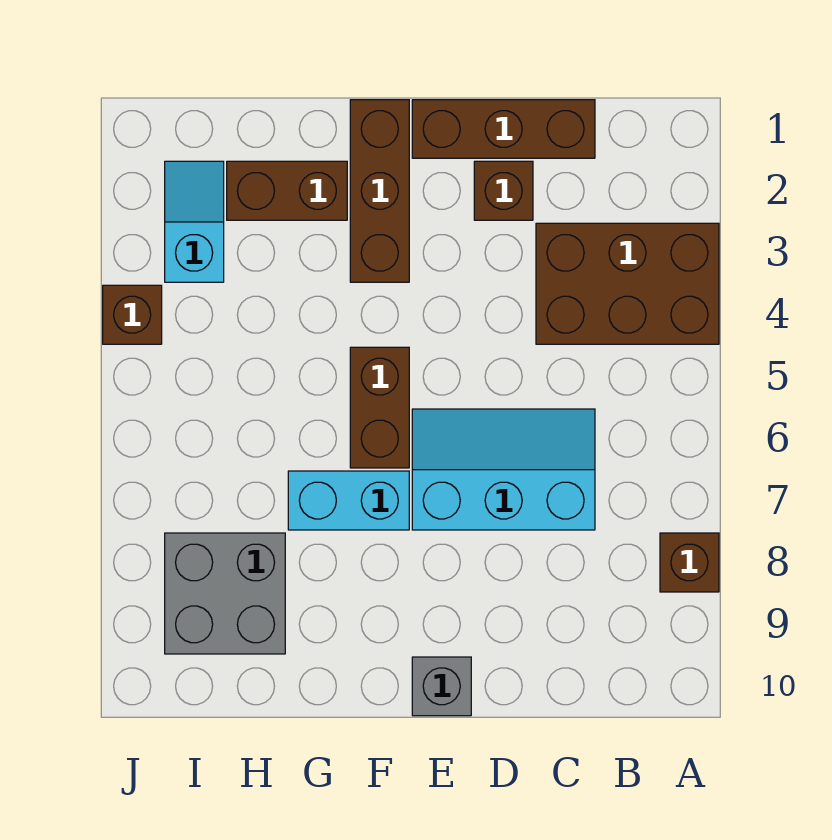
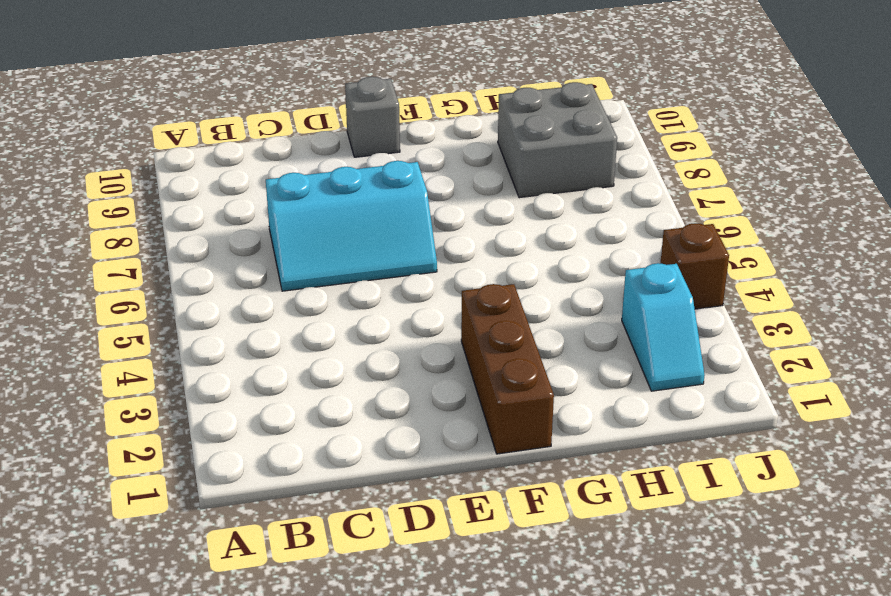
none -> brown brick A3:C4 level 1
none -> brown brick A8 level 1
none -> brown brick C1:E1 level 1

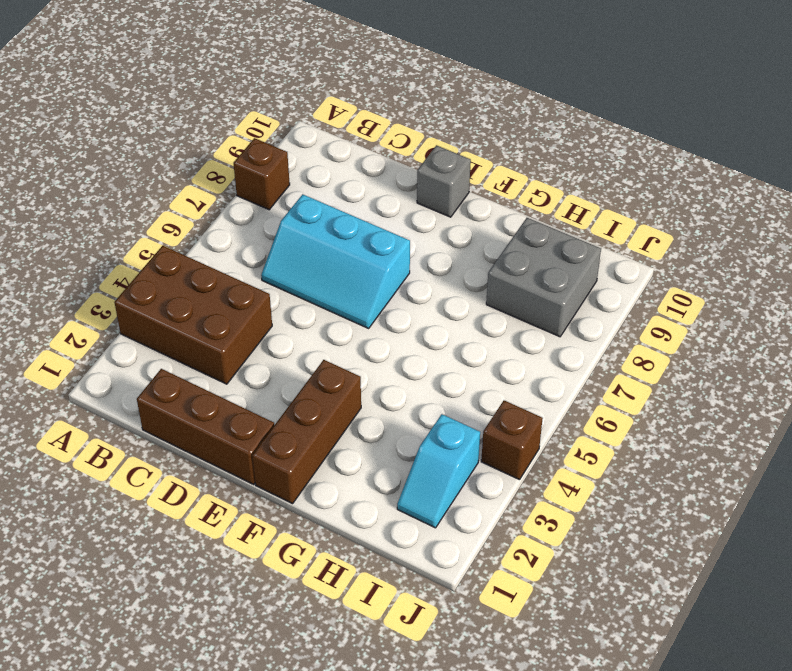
none -> brown brick D2 level 1
none -> brown brick F5:F6 level 1
none -> cyan brick F7:G7 level 1

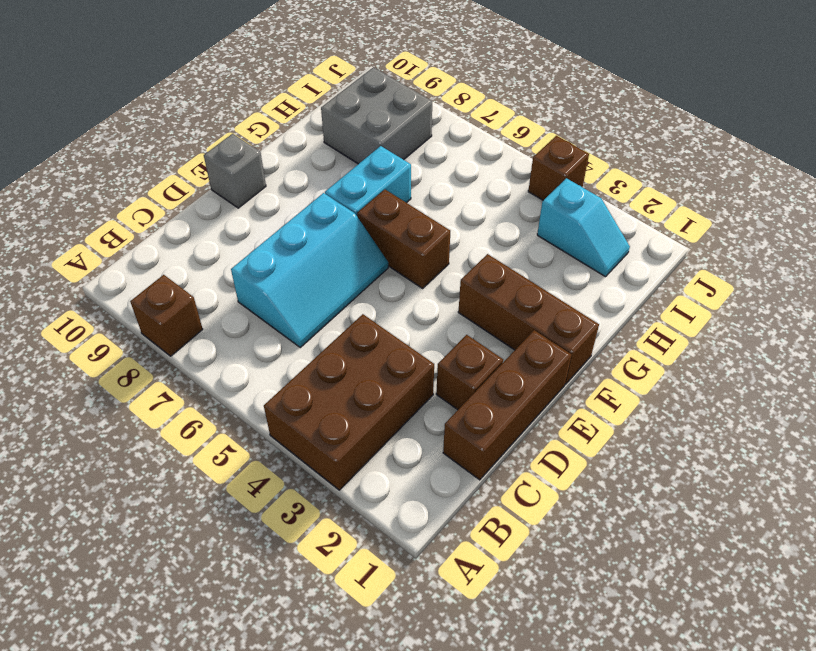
none -> brown brick G2:H2 level 1

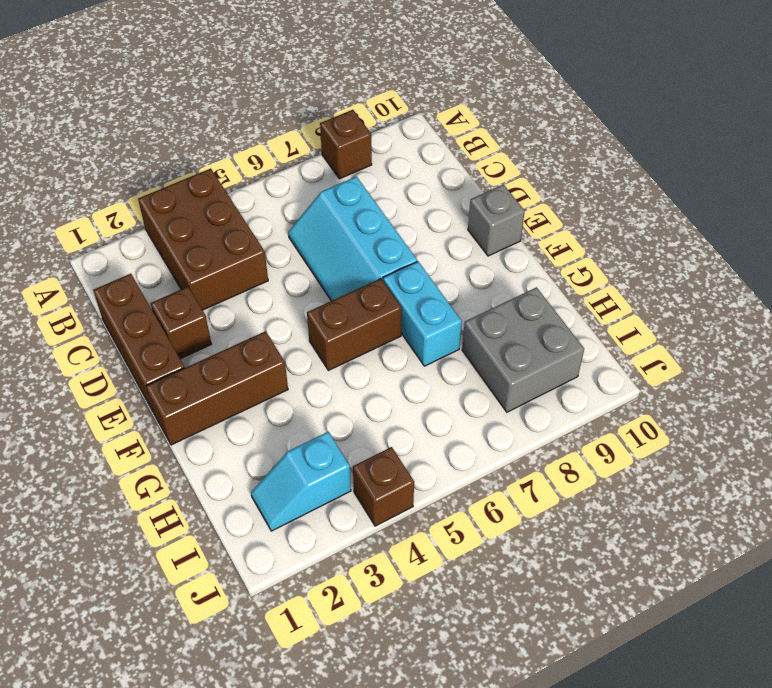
none -> brown brick G2:H2 level 1

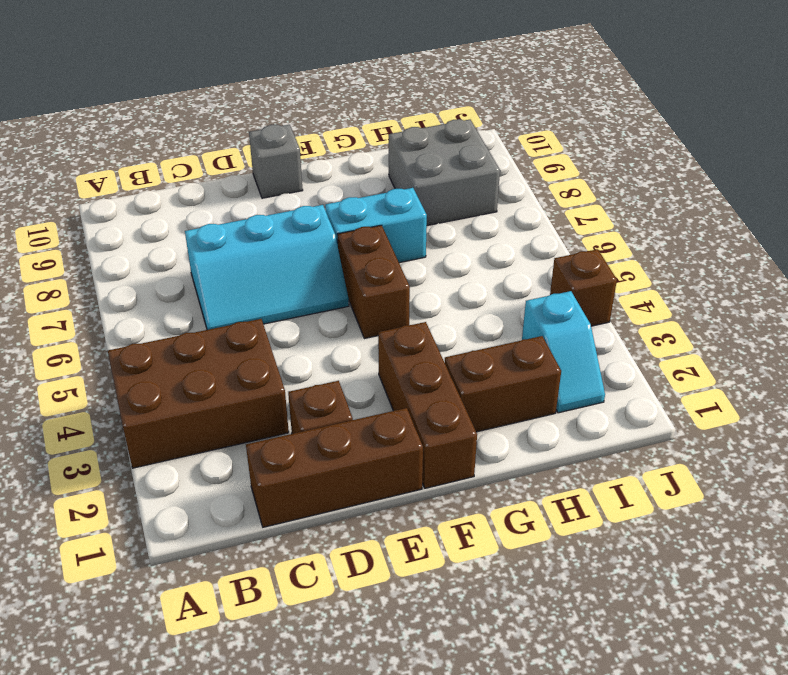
none -> brown brick A8 level 1

